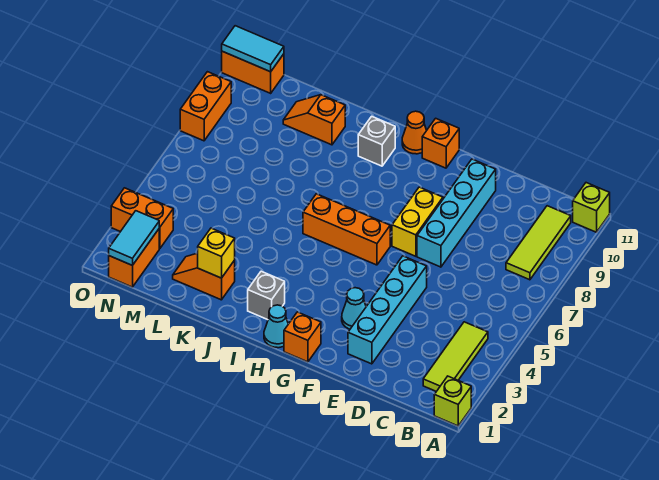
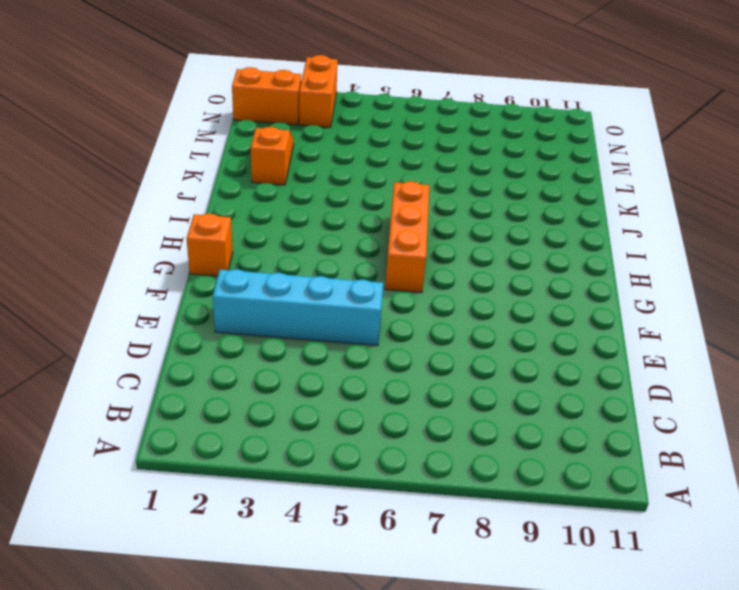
none -> lime brick A1 level 1
none -> lime brick A11 level 1
none -> lime tile B2:B4 level 1

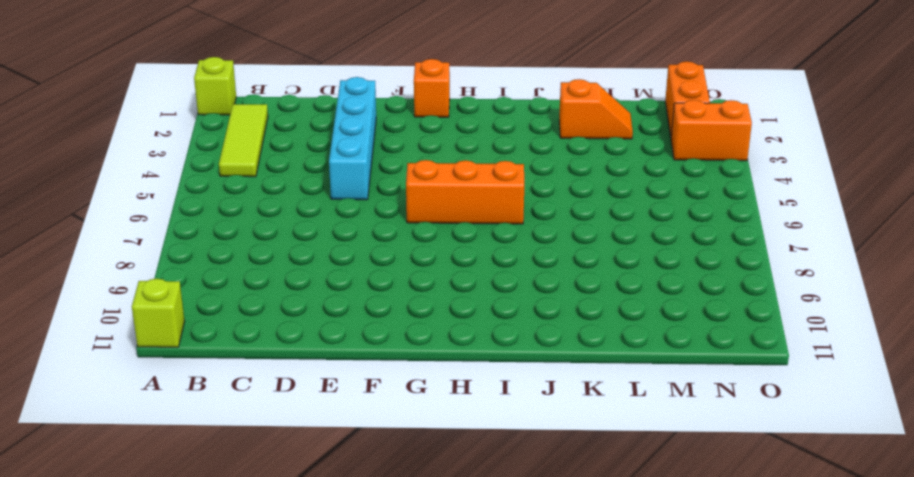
none -> lime tile B8:B10 level 1
none -> cyan brick E7:E10 level 1
none -> cyan cone F3 level 1

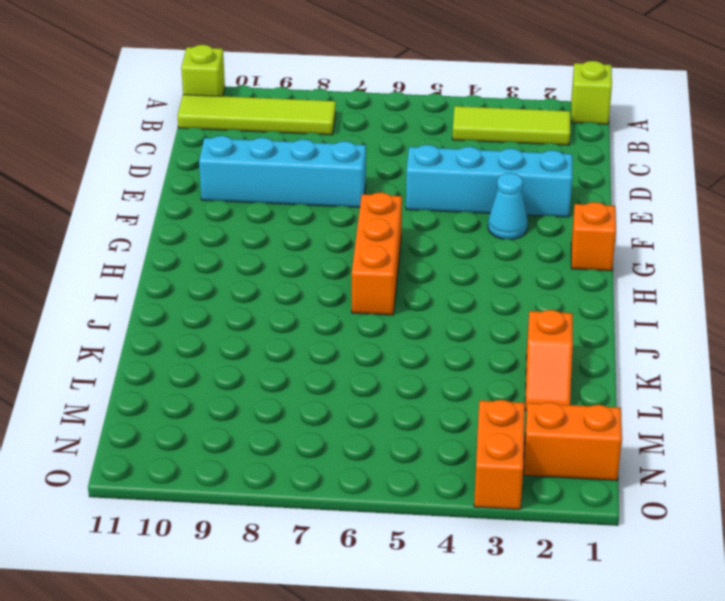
lime tile B8:B11 level 1 -> lime tile B8:B10 level 1
none -> yellow brick F7:F8 level 1
none -> orange brick G11 level 1
none -> cyan cone H1 level 1

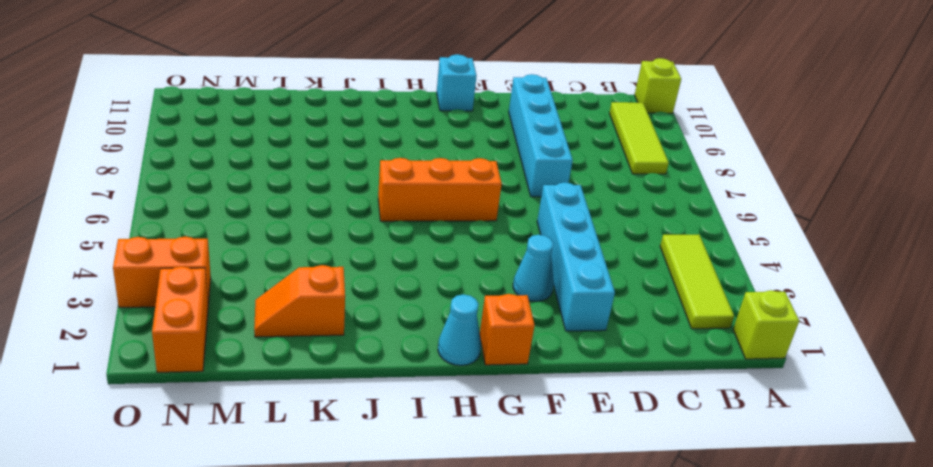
cyan brick G11 level 1 -> orange brick G11 level 1
none -> yellow brick F7:F8 level 1
none -> orange cone H11 level 1
none -> grey brick I2 level 1

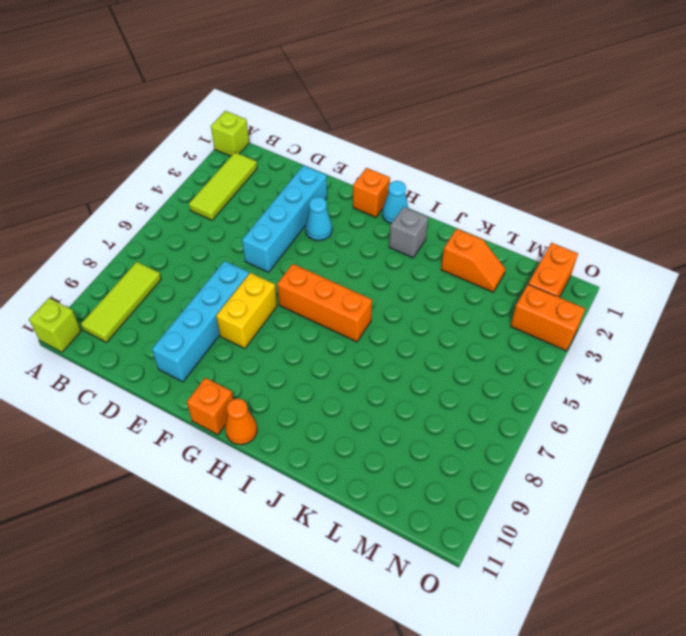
none -> grey brick I10 level 1
none -> orange slope K10:L10 level 1 top K
none -> orange brick N11:O11 level 1

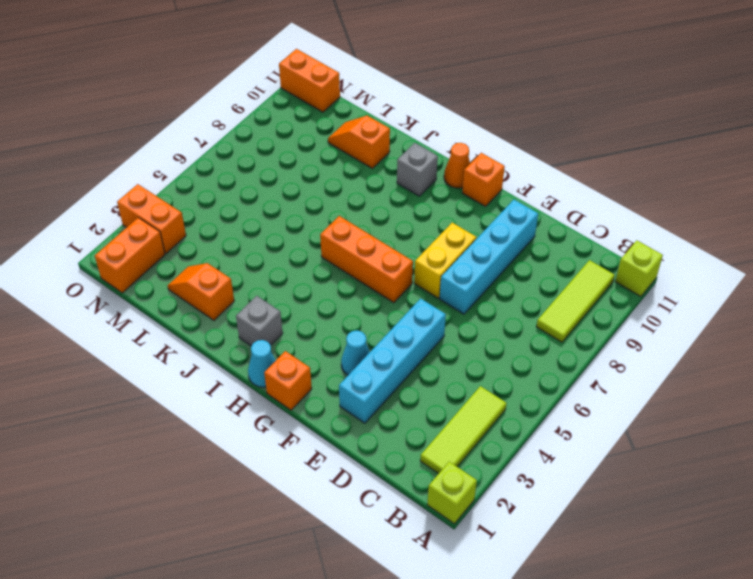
none -> orange brick O8:O9 level 1
none -> yellow brick K2 level 2
none -> cyan tile N1:N2 level 2

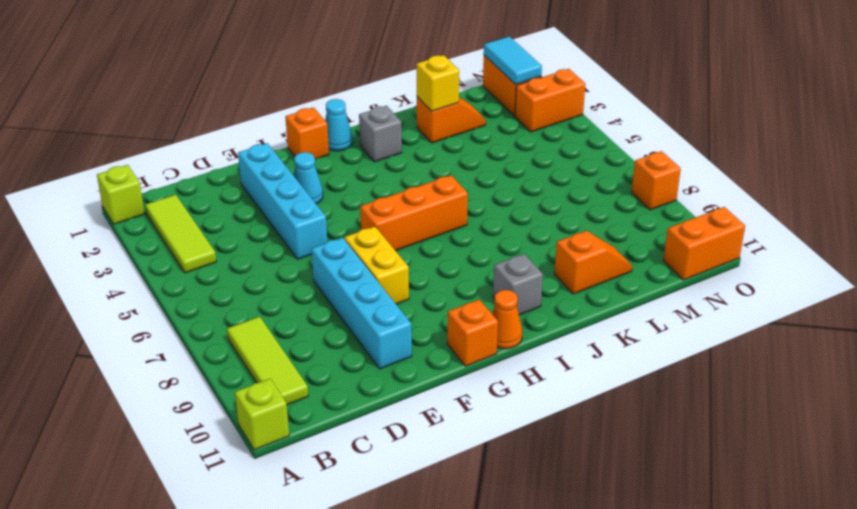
orange brick O8 level 1 -> orange brick O8:O9 level 1
none -> cyan tile N11:O11 level 2

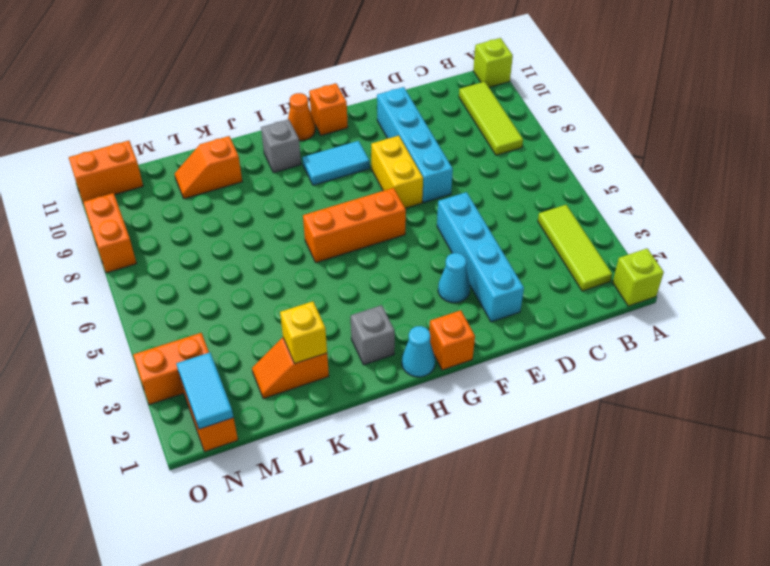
cyan tile G9:H9 level 1 -> cyan tile N11:O11 level 2

